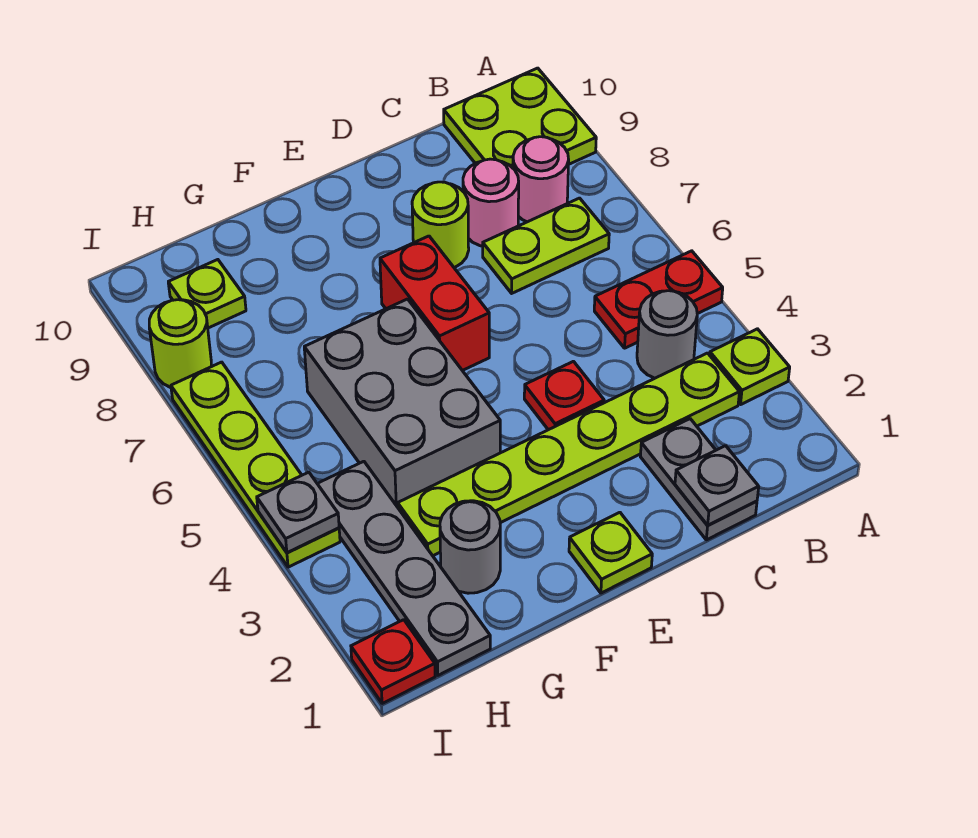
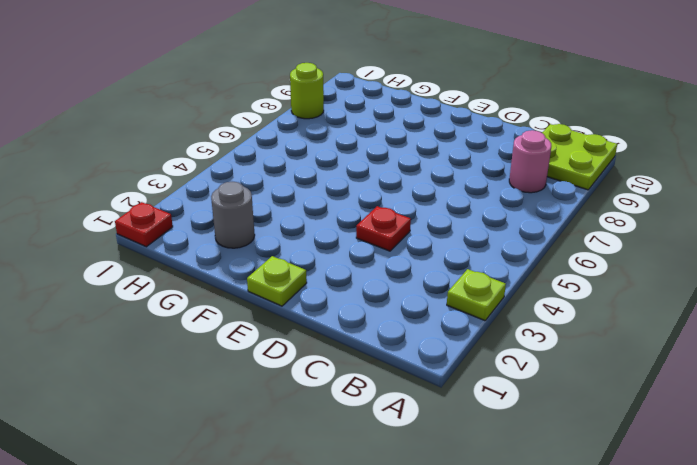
none -> red plate A5:B5 level 1
none -> lime plate B3:G3 level 1
none -> grey round brick B4 level 1

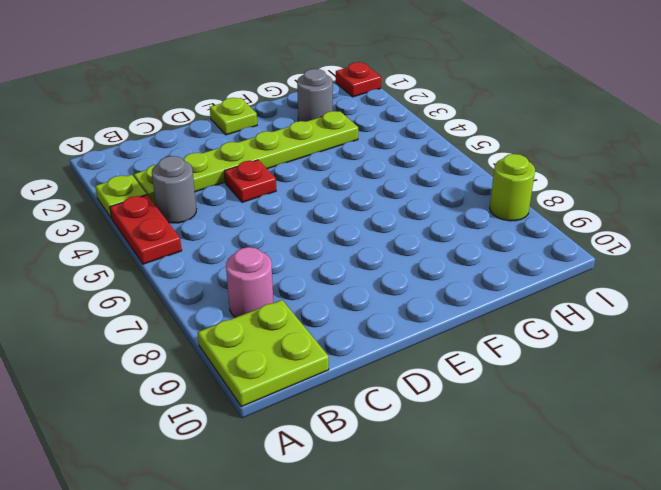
red plate A4:A5 level 1 -> red plate A5:B5 level 1
none -> lime plate B7:C7 level 1
none -> grey plate C1:C2 level 1
none -> pink round brick C8 level 1

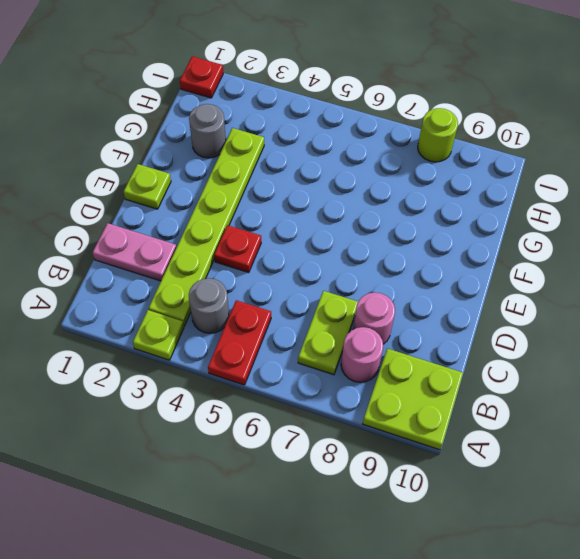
pink plate C1:C2 level 1 -> grey plate C1:C2 level 1
none -> lime round brick D8 level 1
none -> red brick E6:E7 level 1
none -> grey brick F4:G6 level 1

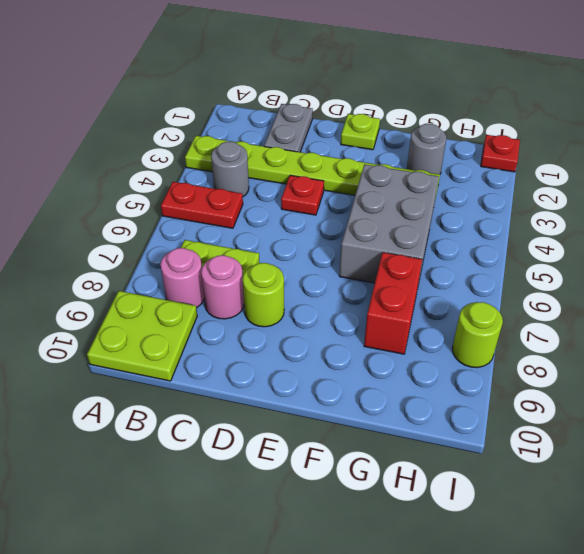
red brick G7:G8 level 1 -> red brick E6:E7 level 1
none -> grey plate H1:H4 level 1
none -> lime plate H9 level 1
none -> lime plate I4:I7 level 1

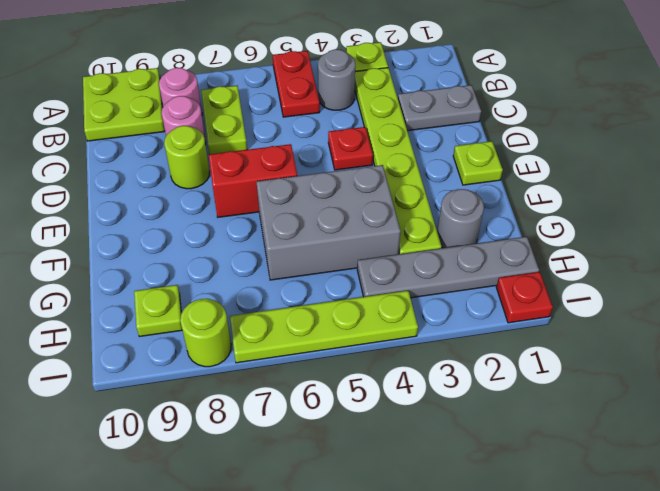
none -> grey plate C1 level 2
none -> grey plate I4 level 2

